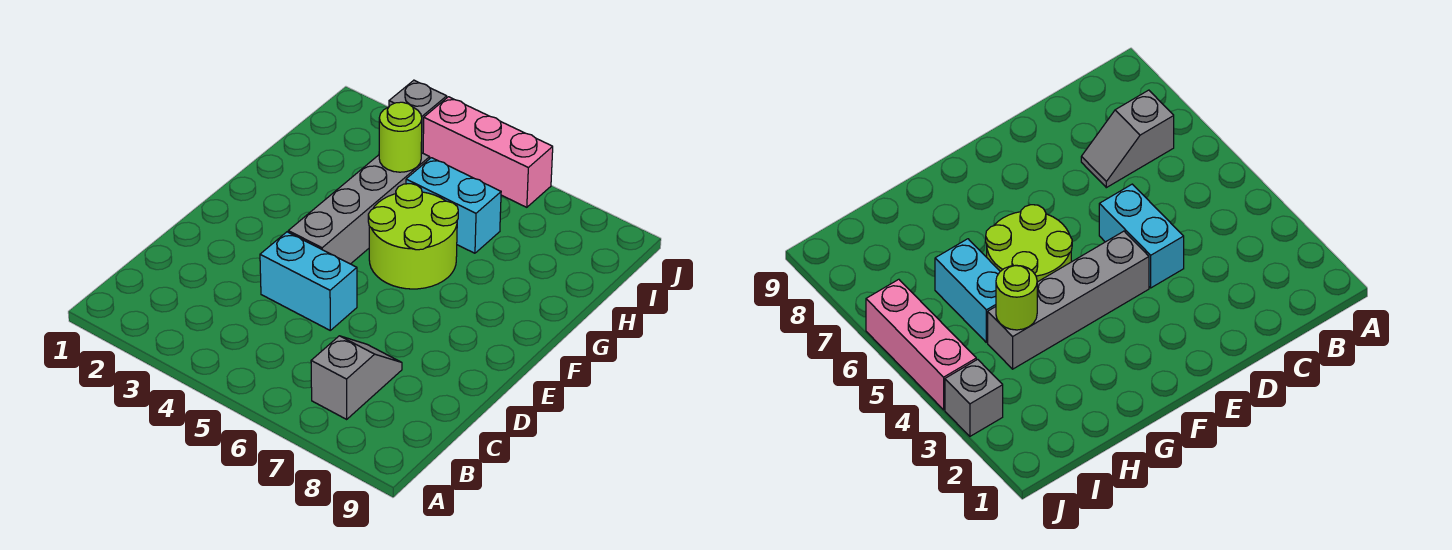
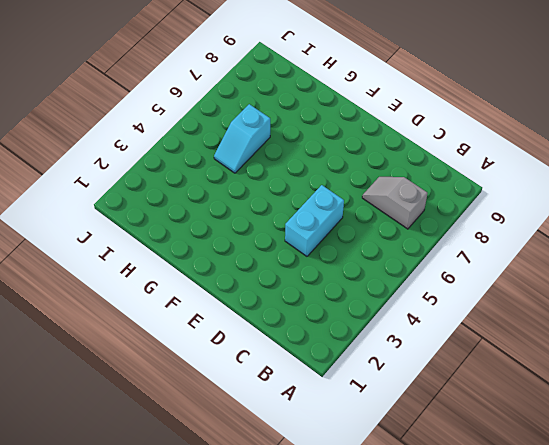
cyan slope H5:H6 level 1 top 6 -> cyan brick H5:H6 level 1
none -> grey brick E4:H4 level 1
none -> lime round brick F5:G6 level 1

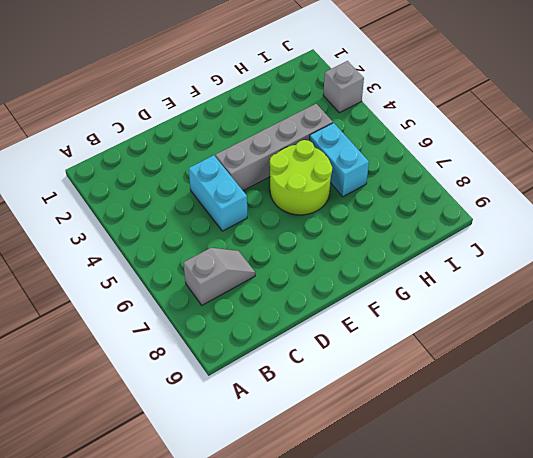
none -> pink brick J4:J6 level 1
none -> lime round brick H4 level 2

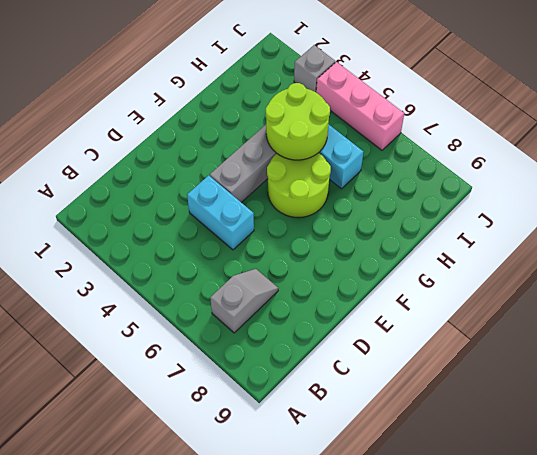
lime round brick G4:H5 level 2 -> lime round brick H4 level 2

